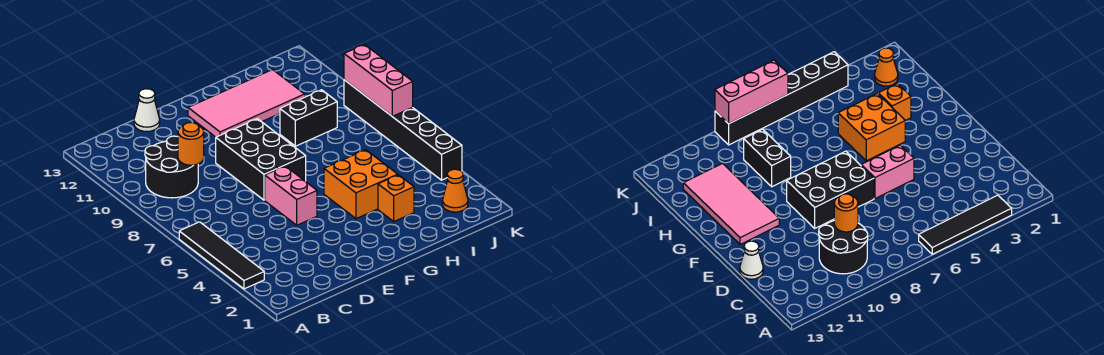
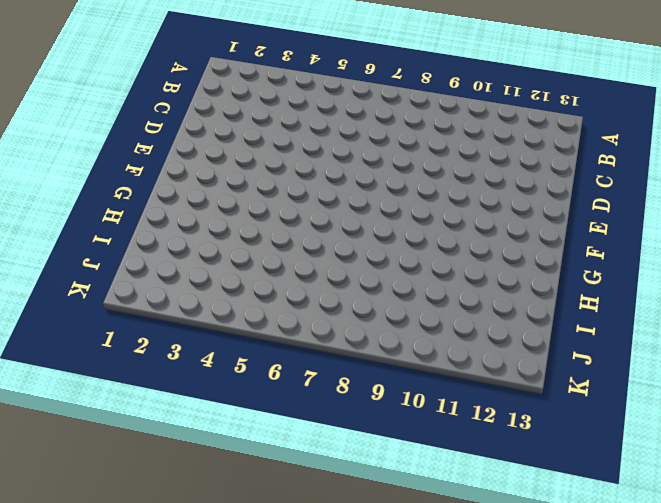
none -> black tile A3:A6 level 1
none -> black round brick B9:C10 level 1
none -> white cone D13 level 1

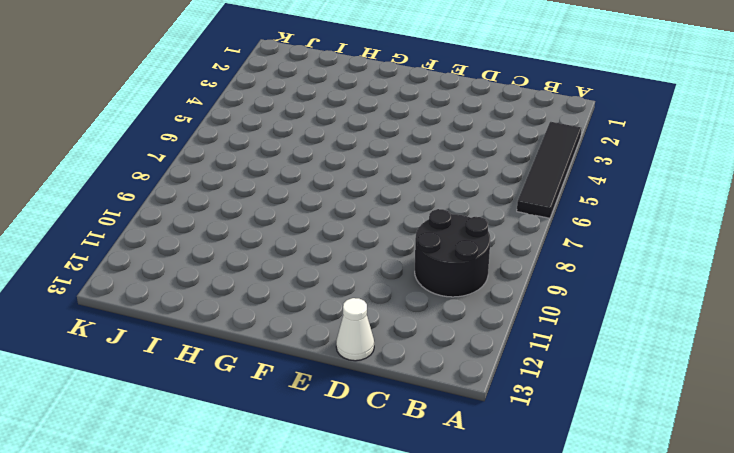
none -> pink brick E5:E6 level 1
none -> black brick E7:F9 level 1
none -> pink tile F11:I12 level 1

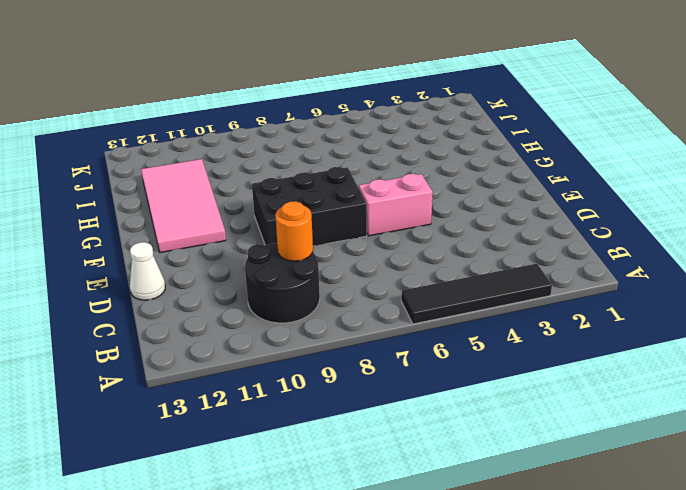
none -> orange brick G4:H5 level 1
none -> orange brick H3 level 1
none -> black brick H9:I9 level 1

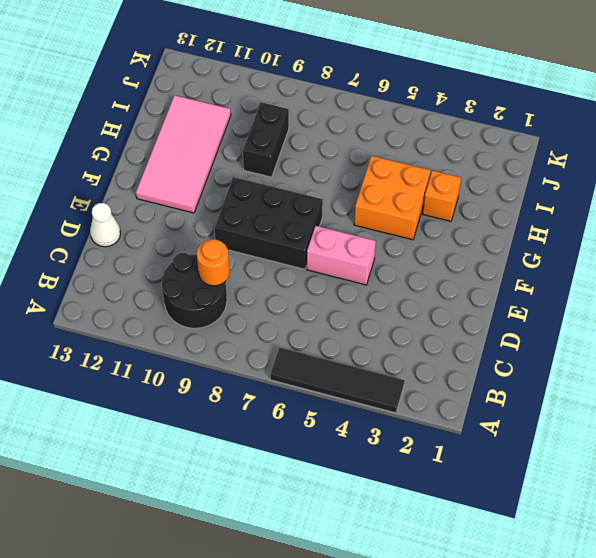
none -> orange cone J2 level 1
none -> black brick K4:K9 level 1
none -> pink brick K7:K9 level 2

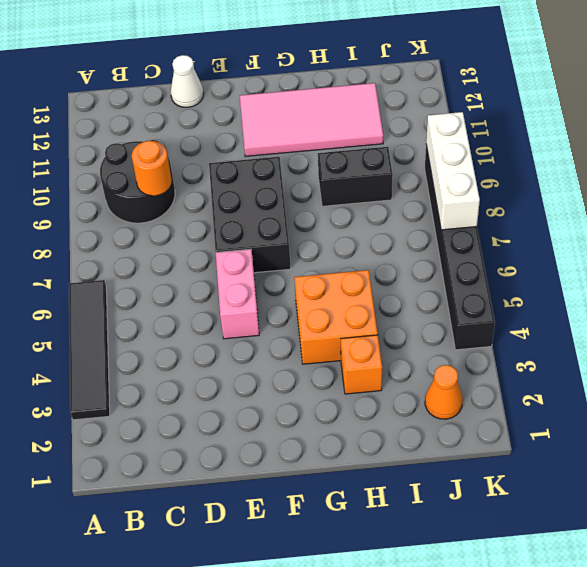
white brick K7:K9 level 2 -> pink brick K7:K9 level 2

